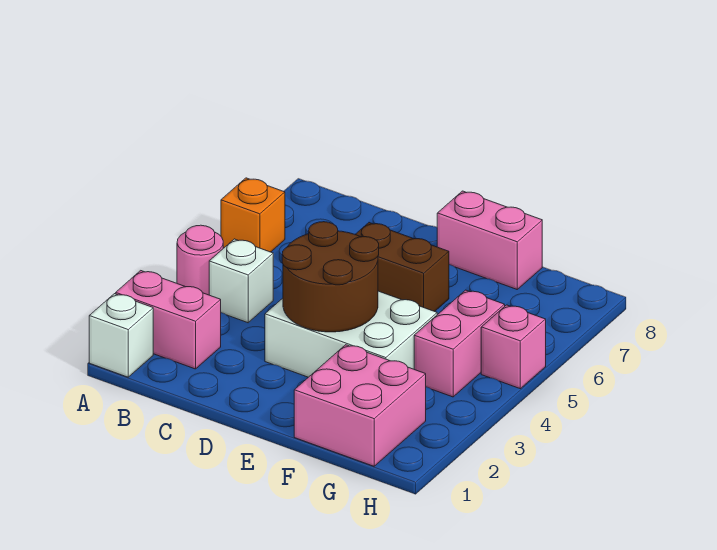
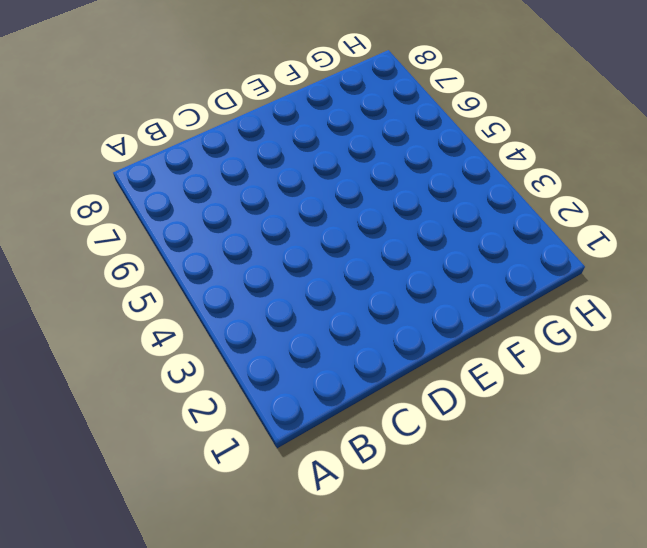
none -> white brick A1 level 1
none -> pink brick A2:B2 level 1
none -> pink round brick A4 level 1

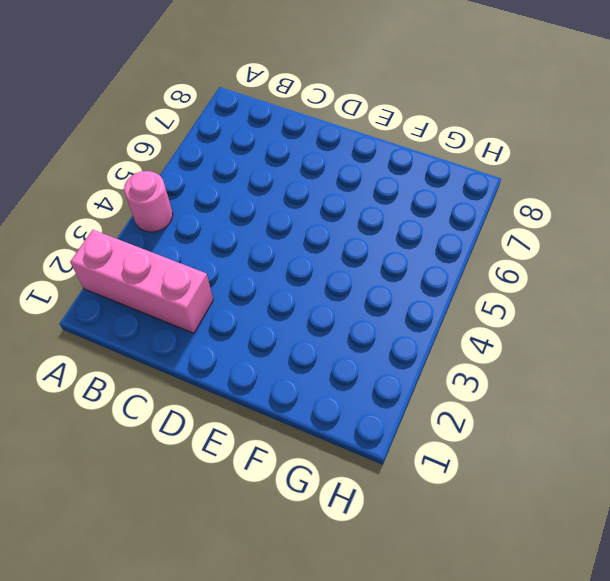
pink brick A2:C2 level 1 -> pink brick A2:B2 level 1
none -> white brick A1 level 1
none -> orange brick A6 level 1
none -> white brick B4 level 1

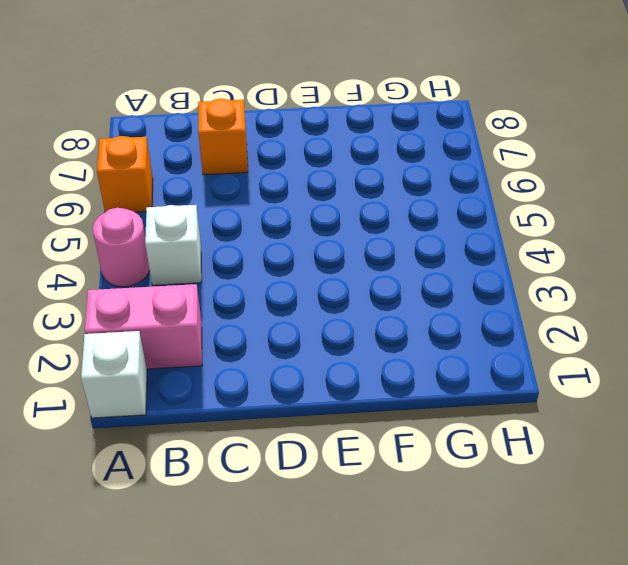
orange brick C7 level 1 -> none
none -> white brick D3:F4 level 1
none -> brown brick D6:E6 level 1
none -> pink brick E8:F8 level 1

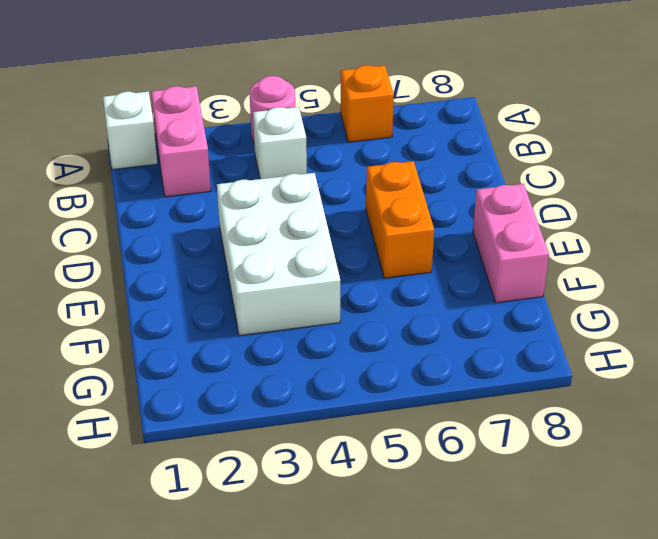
orange brick D6:E6 level 1 -> brown brick D6:E6 level 1
none -> pink brick F1:G2 level 1
none -> pink brick G4:G5 level 1
none -> pink brick H5 level 1

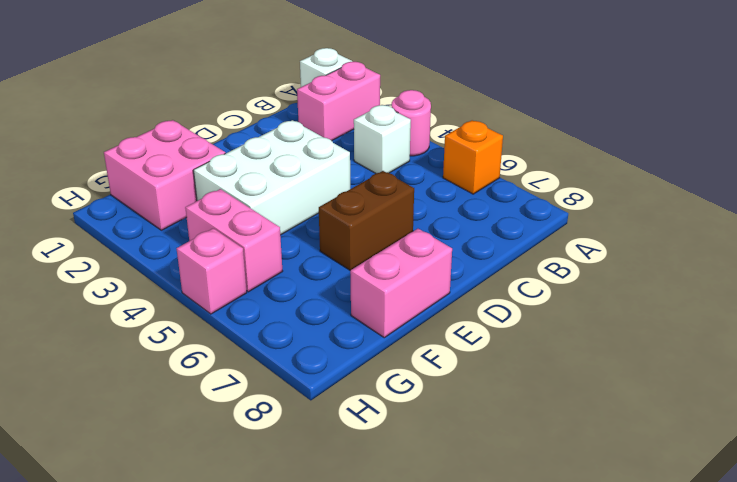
none -> brown round brick D3:E4 level 2

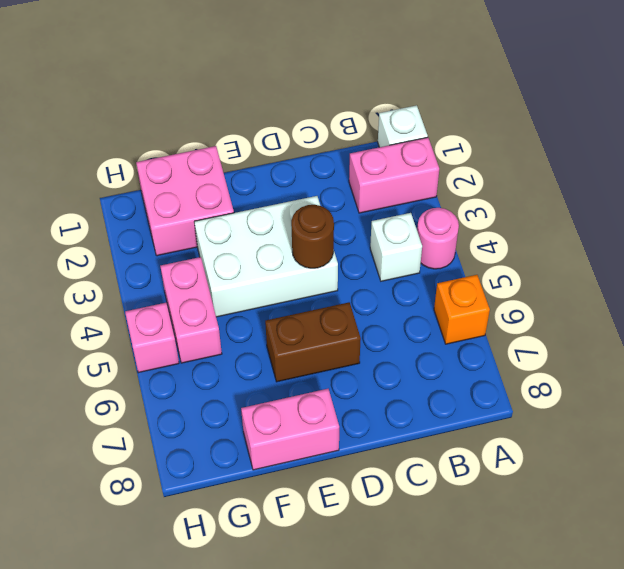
brown round brick D4 level 2 -> brown round brick D3:E4 level 2

